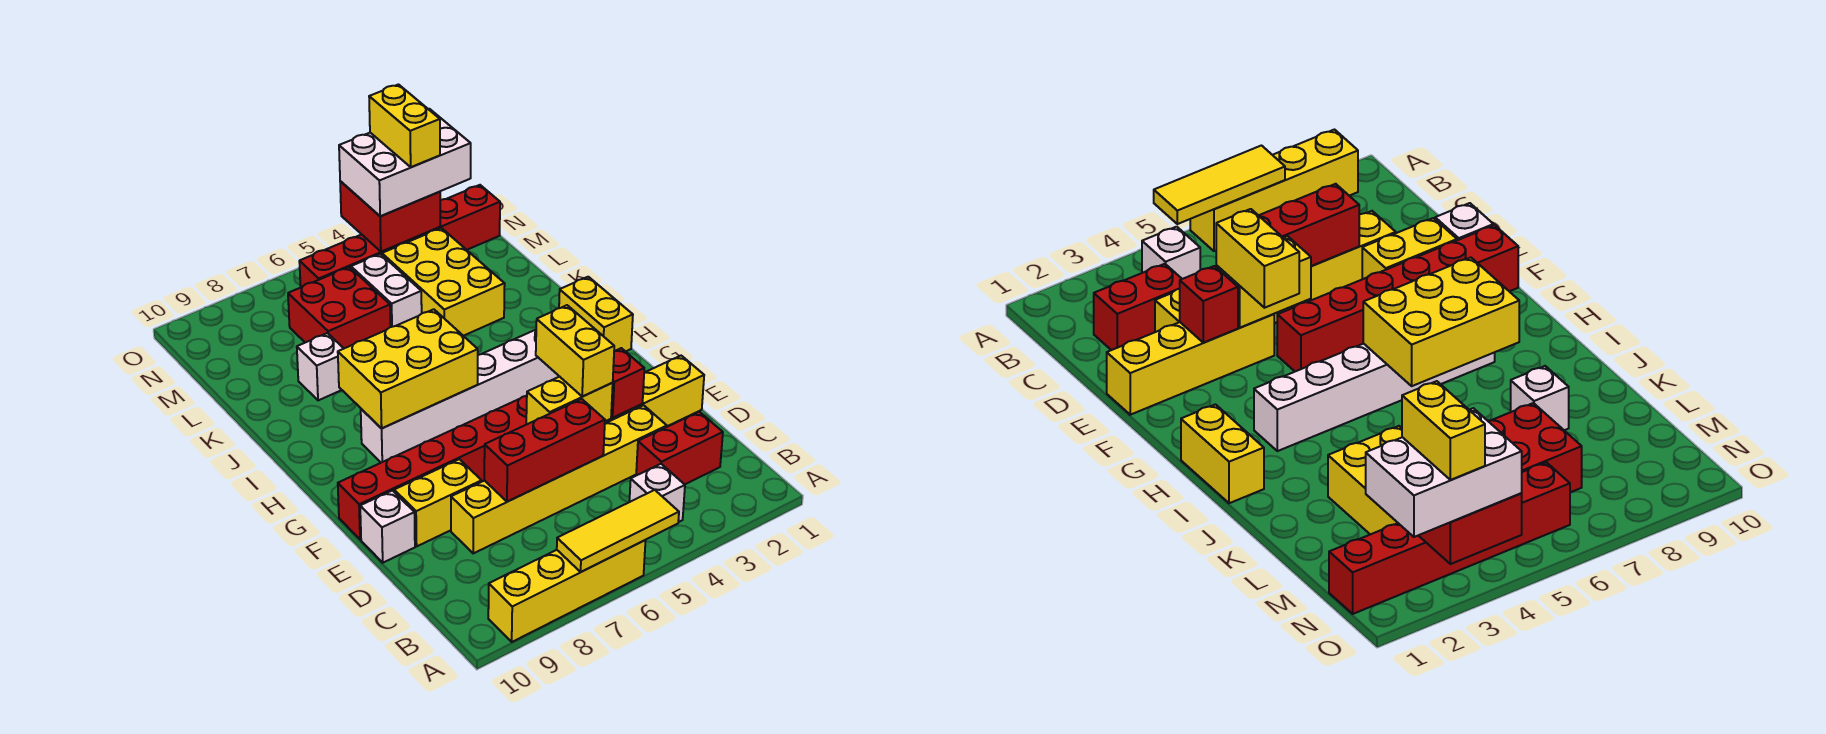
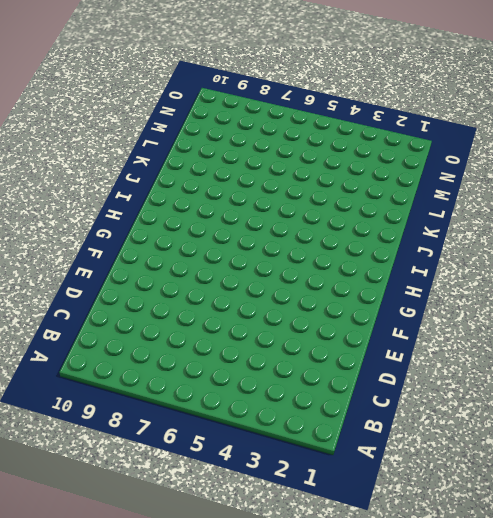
none -> yellow brick A6:A9 level 1
none -> white brick B4 level 1
none -> red brick C2:C3 level 1

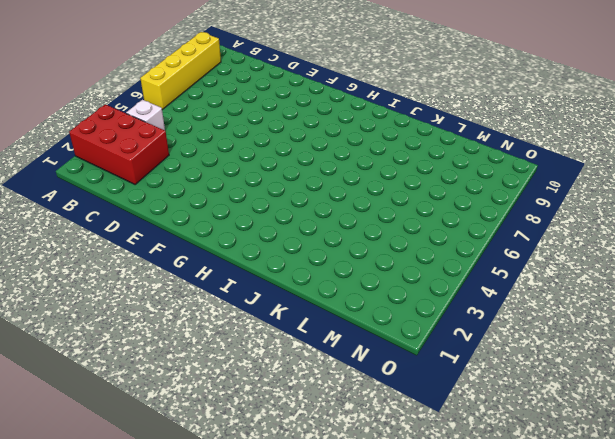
red brick A2:C3 level 1 -> red brick C2:C3 level 1
none -> yellow brick D3:D8 level 1
none -> yellow brick E1:E4 level 1
none -> yellow brick E8:E9 level 1

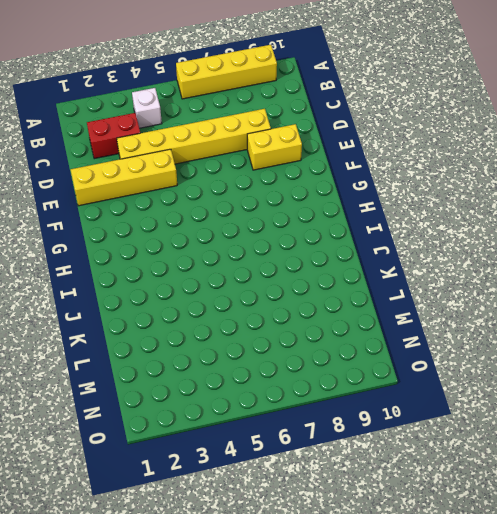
none -> white brick E10 level 1
none -> red brick F5:F10 level 1
none -> yellow brick H1:I1 level 1

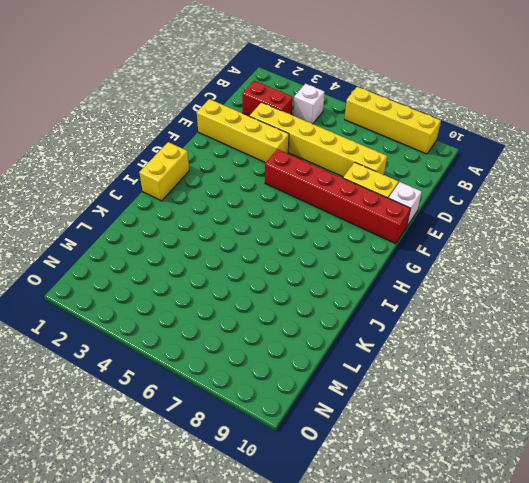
none -> white brick H3:H8 level 1
none -> yellow brick K3:M4 level 1
none -> white brick K8 level 1

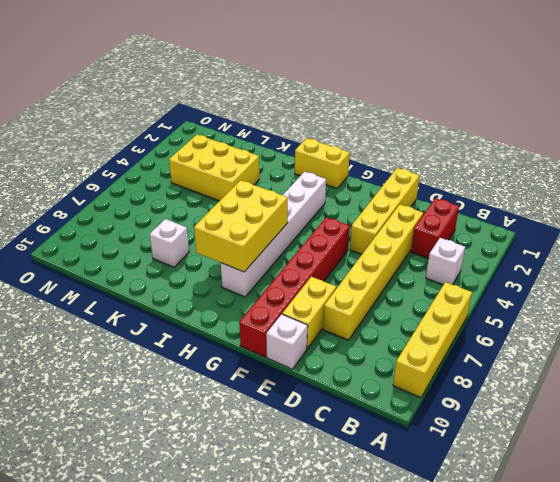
none -> white brick L5:M5 level 1
none -> red brick L6:M7 level 1
none -> red brick N1:N6 level 1

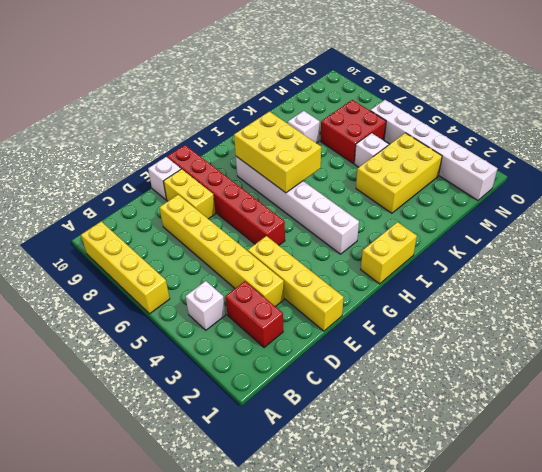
white brick L5 level 1 -> white brick L5:M5 level 1
white brick N1:N6 level 1 -> red brick N1:N6 level 1
none -> yellow tile A5:A7 level 2
none -> red brick D5:D7 level 2
none -> red brick E3 level 2

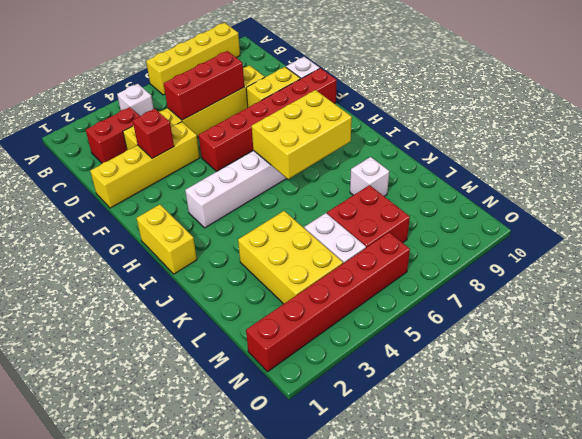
none -> yellow tile A5:A7 level 2
none -> yellow brick E4:E5 level 2
none -> red brick N3:O4 level 2

